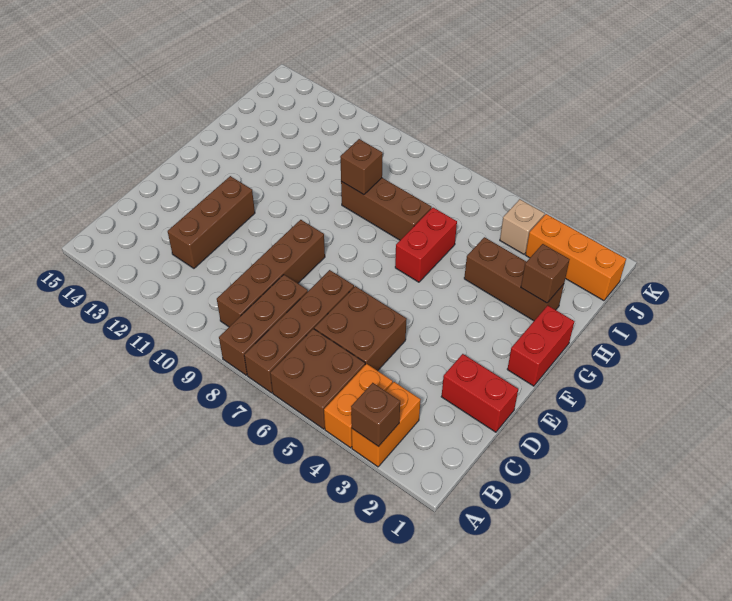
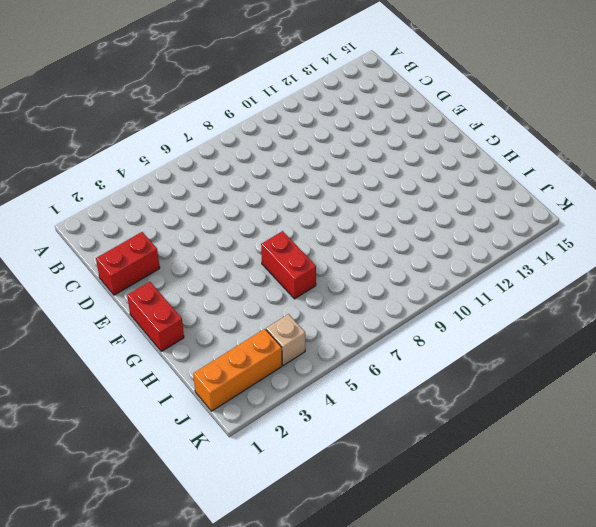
none -> orange brick A3:B3 level 1
none -> orange brick A4:B4 level 1
none -> brown brick A5:B6 level 1

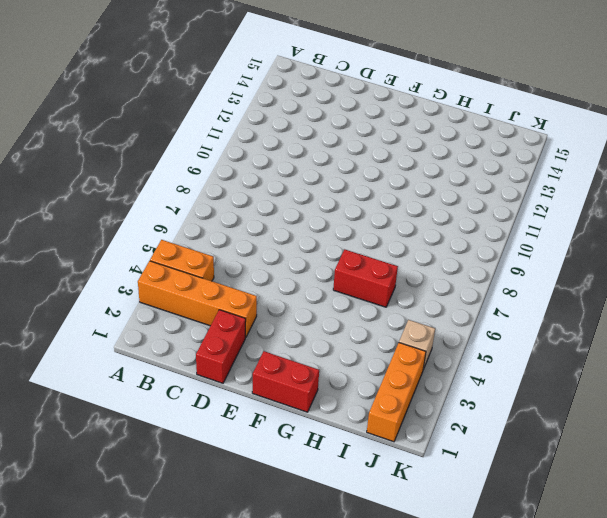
orange brick A3:D3 level 1 -> orange brick A3:B3 level 1
none -> brown brick A5:B6 level 1
none -> brown brick A7:D7 level 1
none -> brown brick A8:C8 level 1

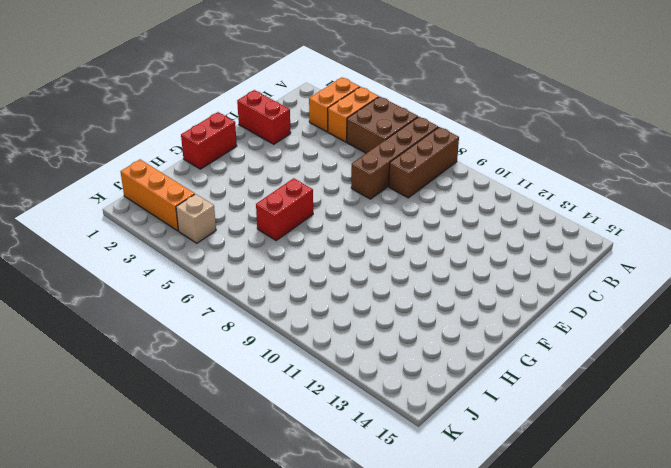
none -> brown brick B9:E9 level 1
none -> brown brick C5:D6 level 1
none -> brown brick C12:E12 level 1

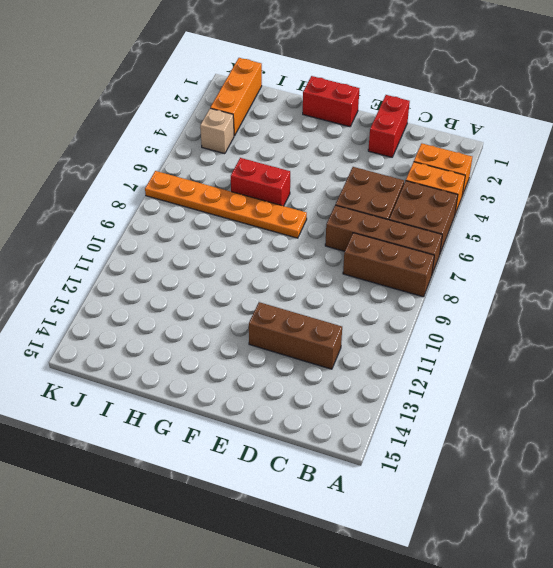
orange plate F7:K7 level 1 -> brown brick H7:H9 level 1
none -> brown brick B9:E9 level 1
none -> brown brick H2:H4 level 1
none -> brown brick A3 level 2

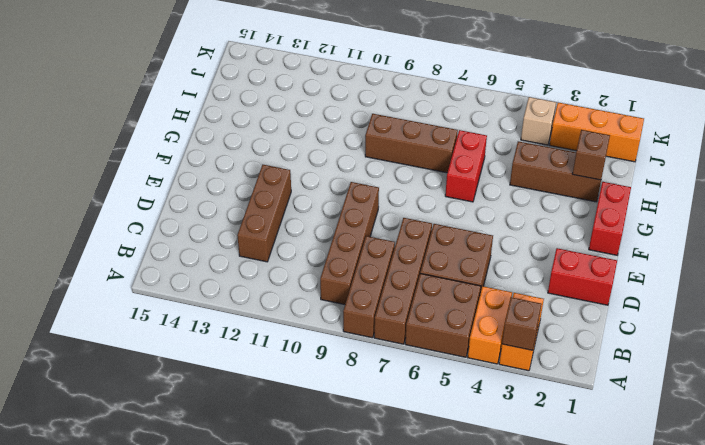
none -> brown brick H9 level 2

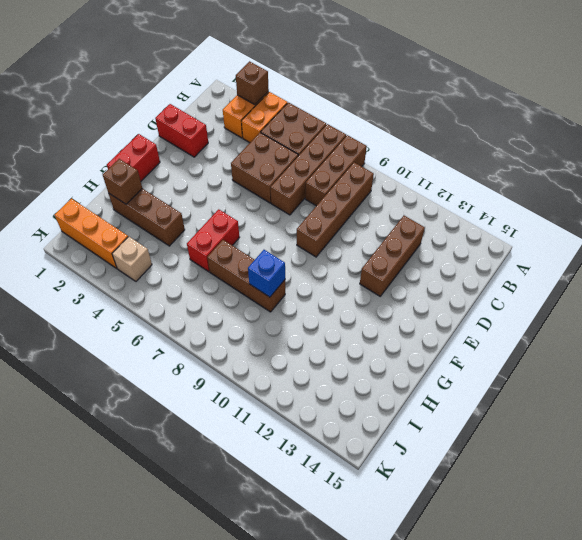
blue brick H9 level 2 -> brown brick H9 level 2

